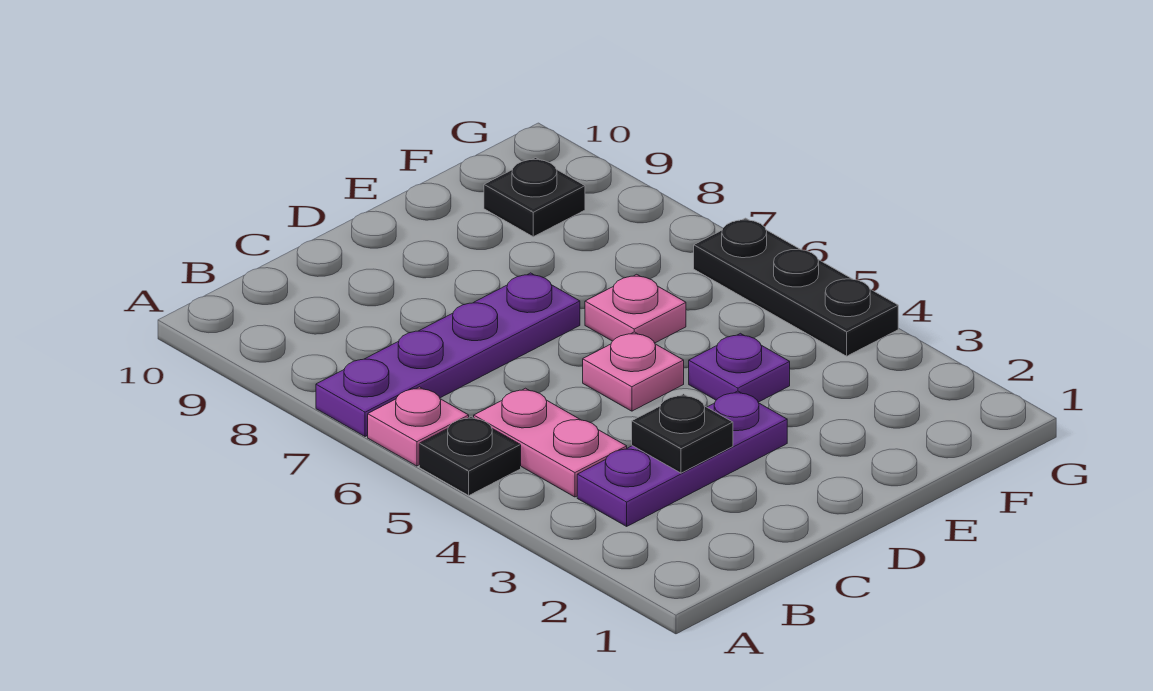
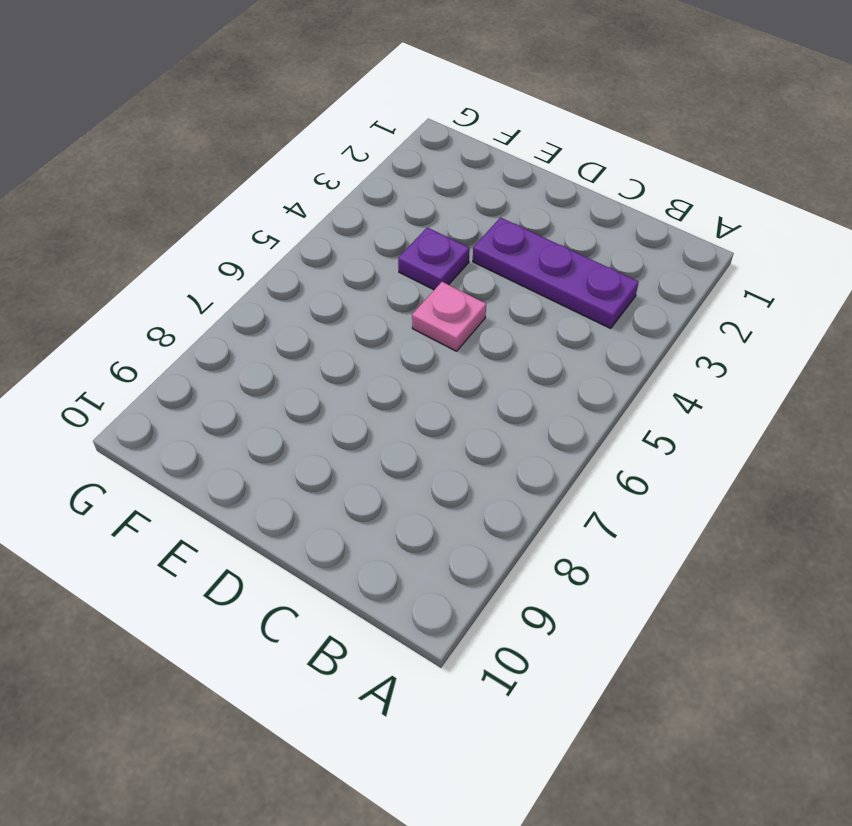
none -> black plate A5 level 1
none -> pink plate A6 level 1

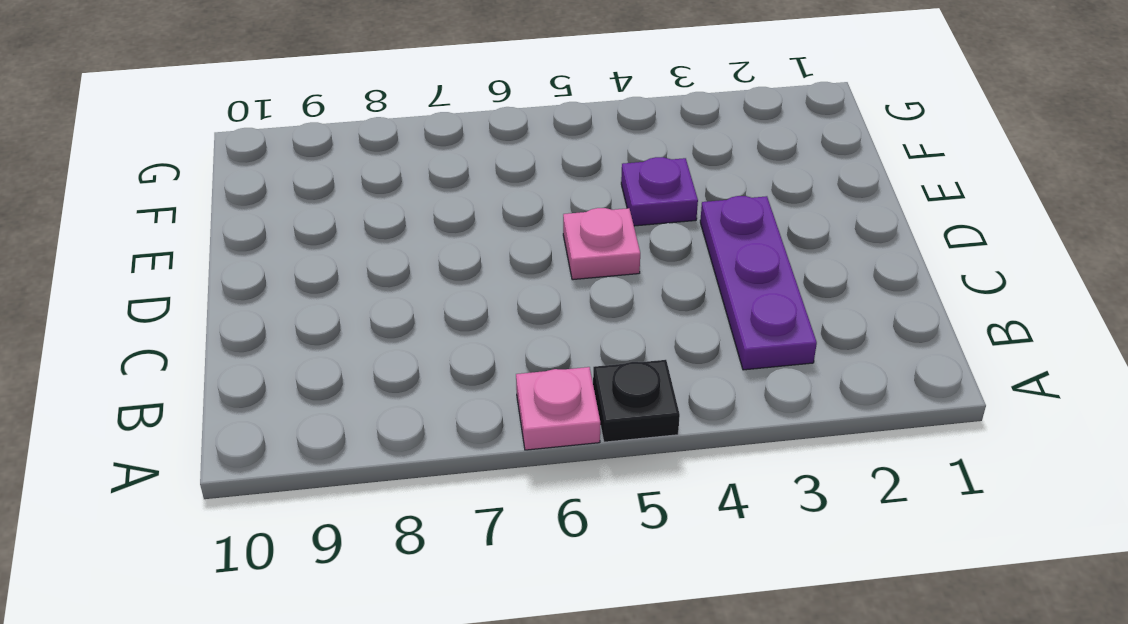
none -> purple plate A7:D7 level 1
none -> pink plate B4:B5 level 1

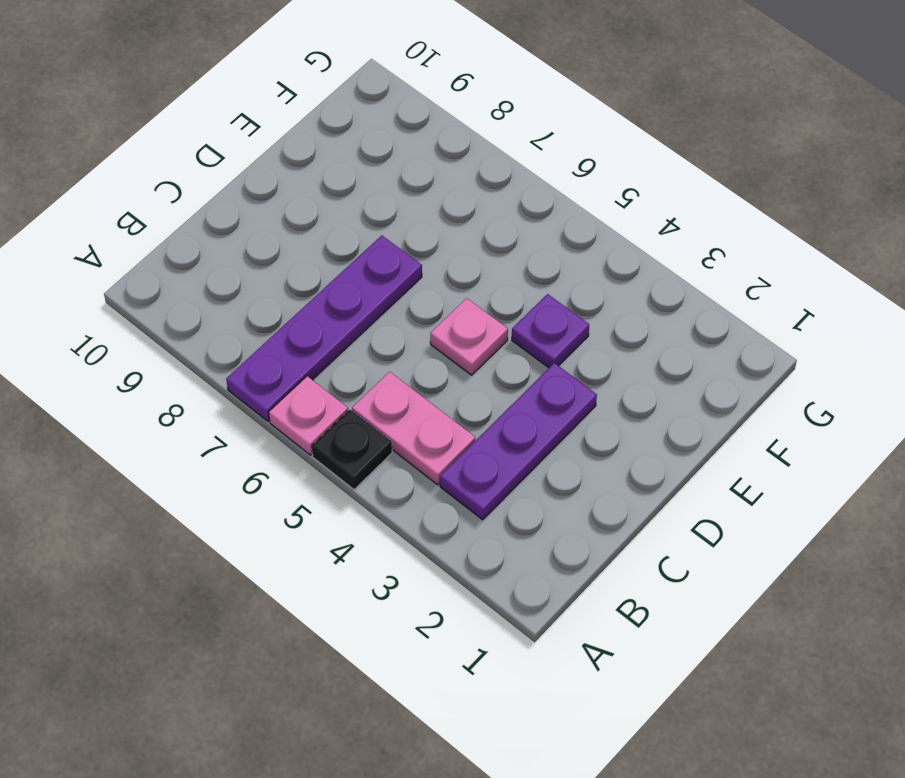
none -> pink plate E6 level 1
none -> black plate F9 level 1

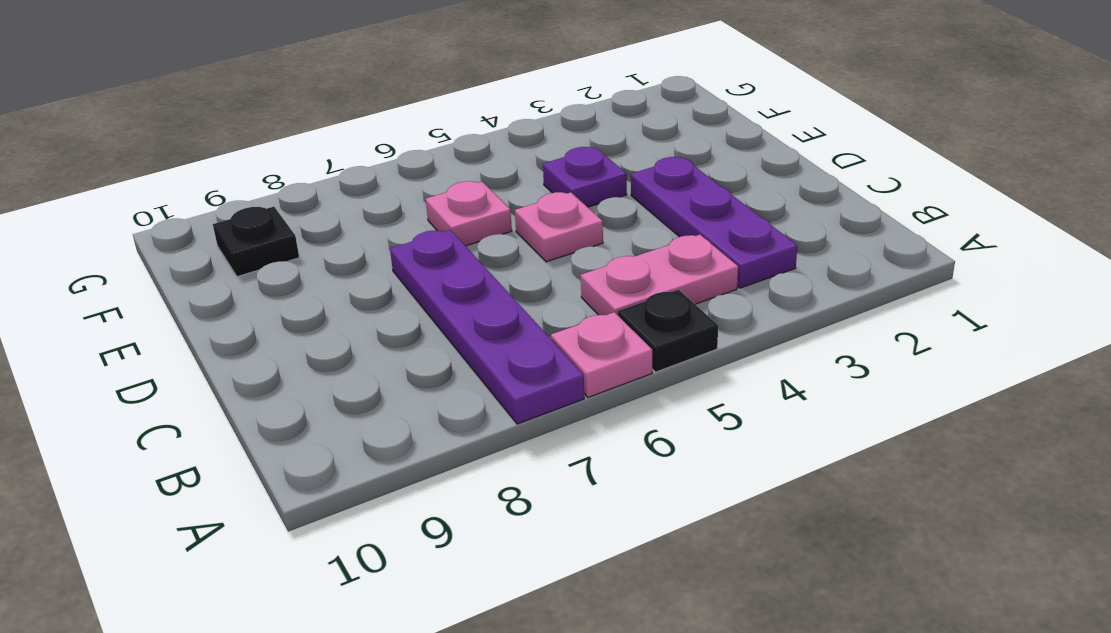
none -> black plate G4:G6 level 1
none -> black plate C3 level 2

